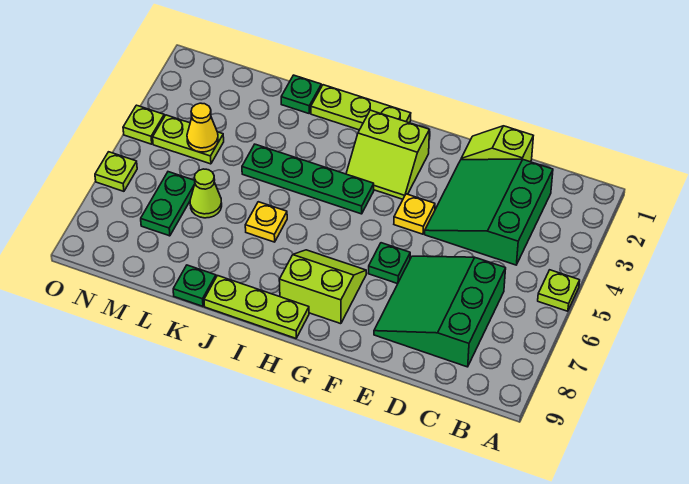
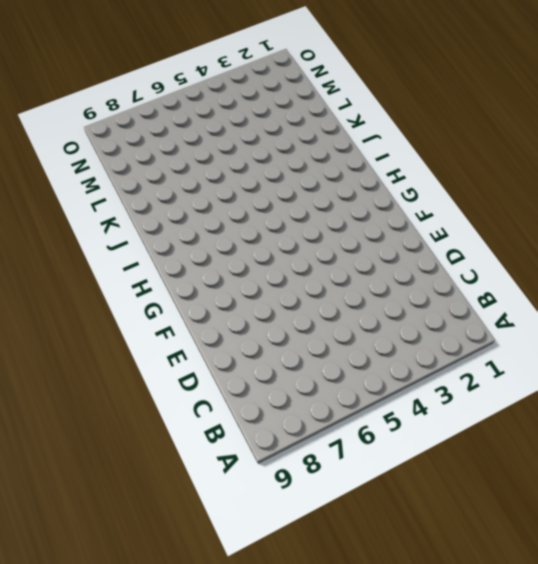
none -> lime plate A5 level 1
none -> green slope C2:E4 level 1 top C
none -> green slope C6:E8 level 1 top C

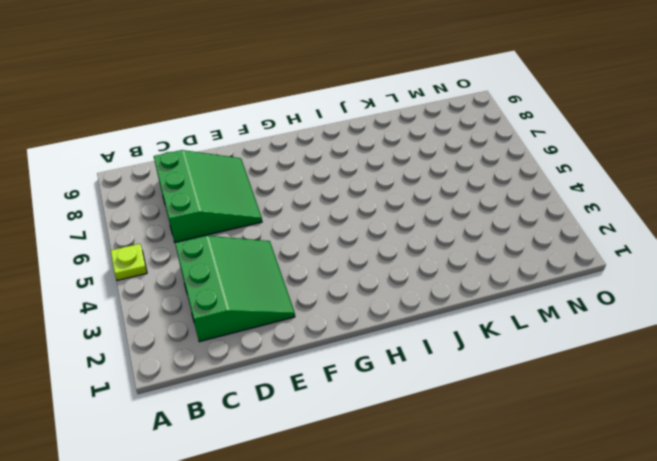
none -> lime slope D1:E1 level 1 top D
none -> yellow plate F4 level 1
none -> green plate F6 level 1

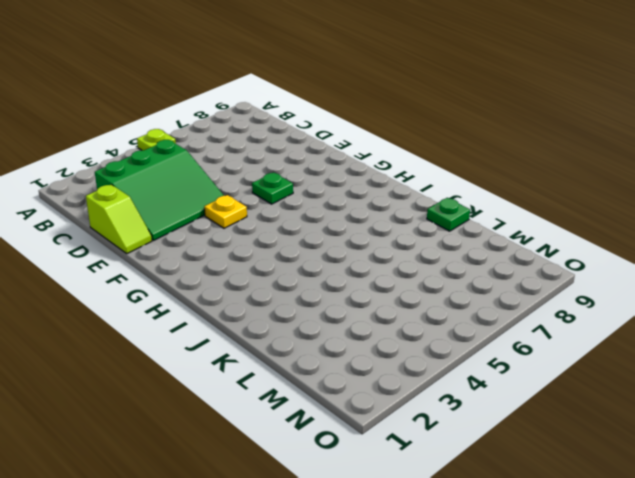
none -> green slope C6:E8 level 1 top C
none -> lime slope G2:H3 level 1 top 2
none -> lime slope G7:H8 level 1 top 8

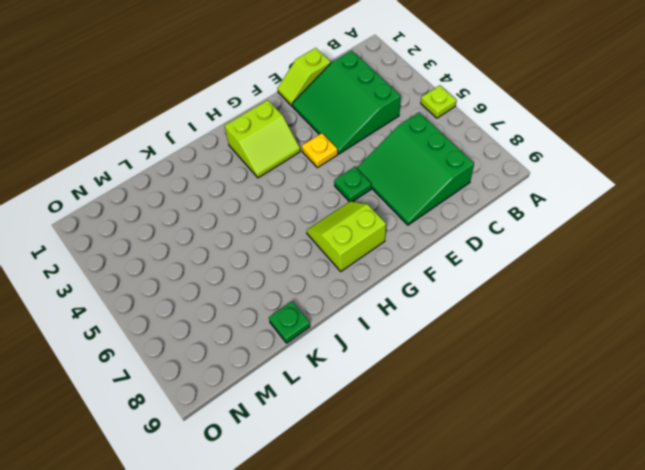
none -> lime plate H1:J1 level 1
none -> green plate H4:K4 level 1
none -> lime plate H9:J9 level 1

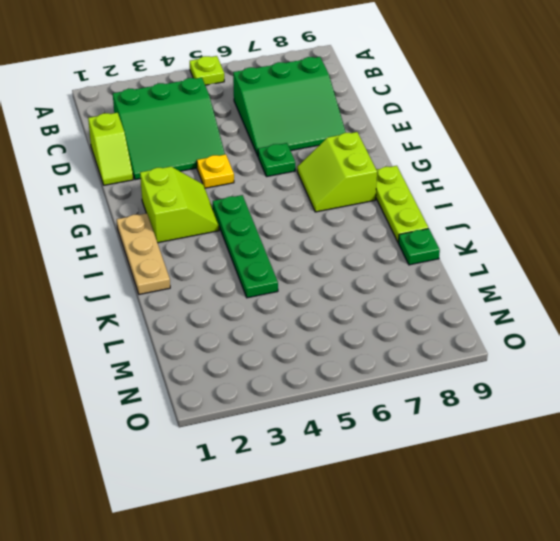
tan plate H1:J1 level 1 -> lime plate H1:J1 level 1
none -> yellow plate J6 level 1
none -> green plate K1 level 1
none -> lime cone L6 level 1

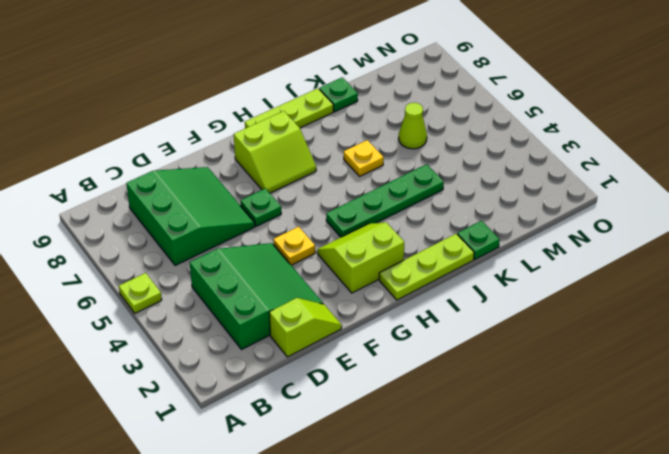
none -> lime plate M4:N4 level 1
none -> green plate M6:M7 level 1
none -> lime plate O4 level 1

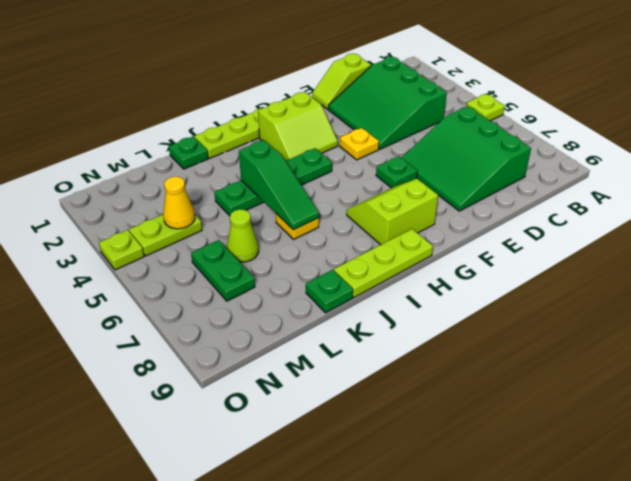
green slope J4:J6 level 2 top 4 -> none
none -> lime plate O6 level 1

